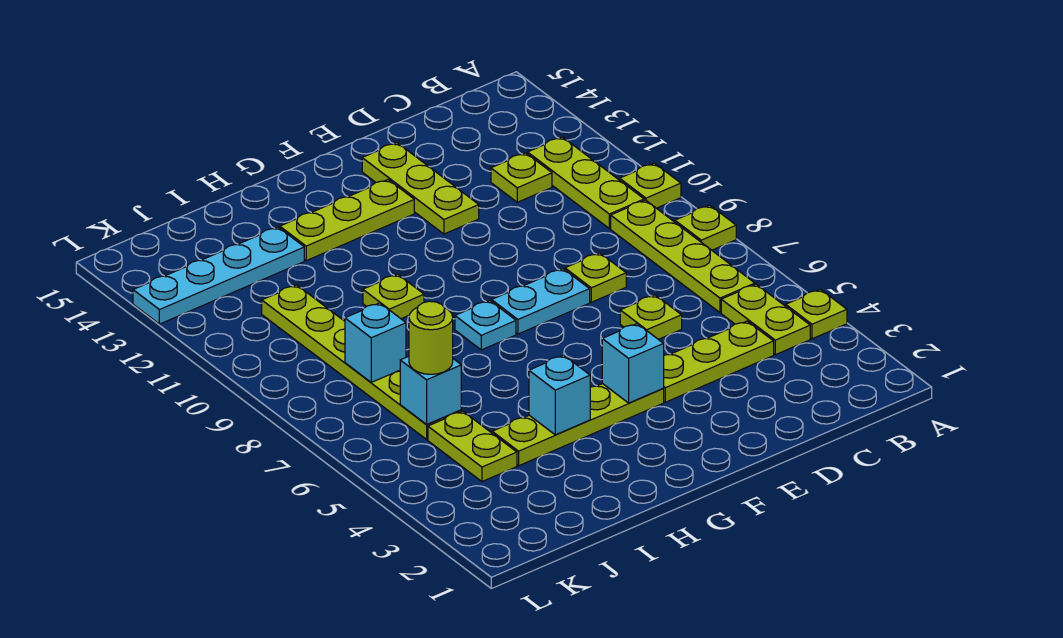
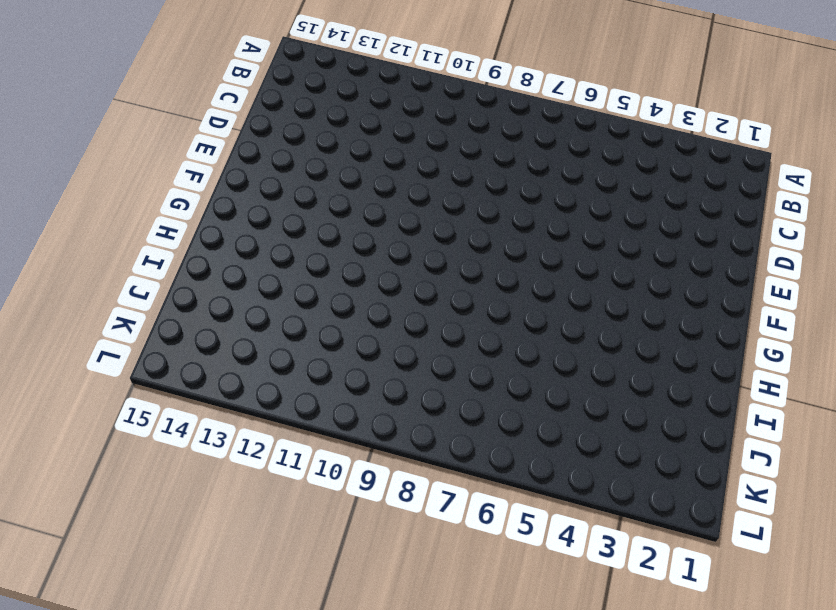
none -> lime plate A4 level 1
none -> lime plate A8 level 1
none -> lime plate A10 level 1

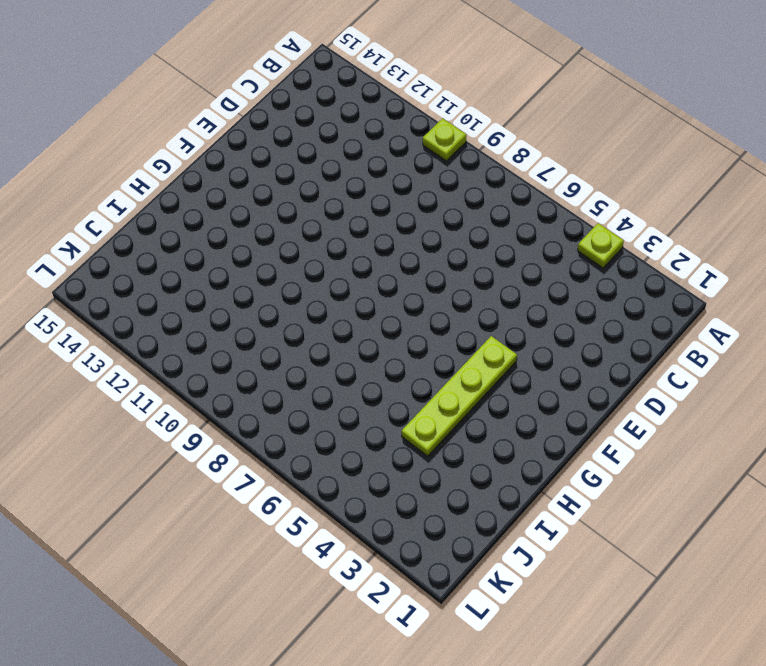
none -> lime plate A8 level 1
none -> lime plate B4:B5 level 1
none -> lime plate B6:B9 level 1

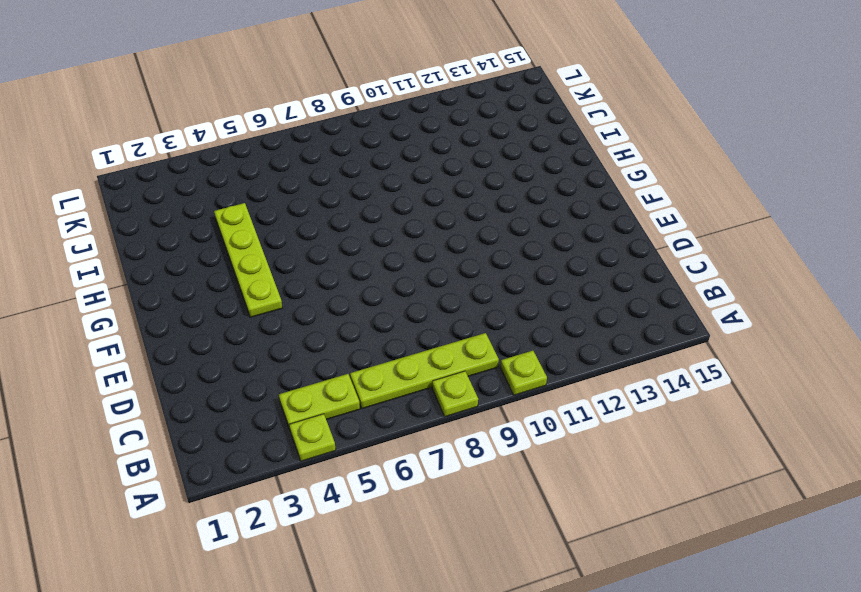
none -> lime plate B10:B12 level 1
none -> lime plate C4:E4 level 1
none -> lime plate C12 level 1

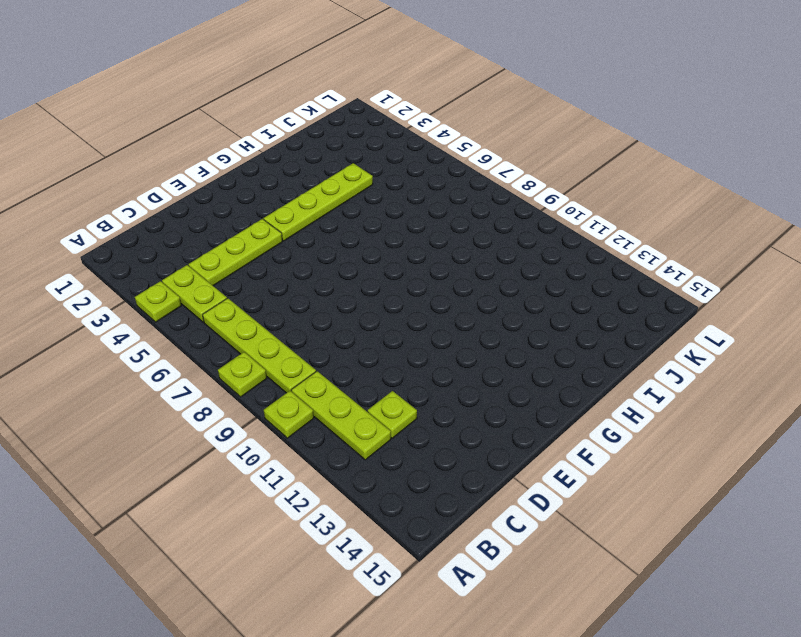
none -> lime plate D6 level 1
none -> lime plate D8 level 1
none -> cyan plate E8:F8 level 1

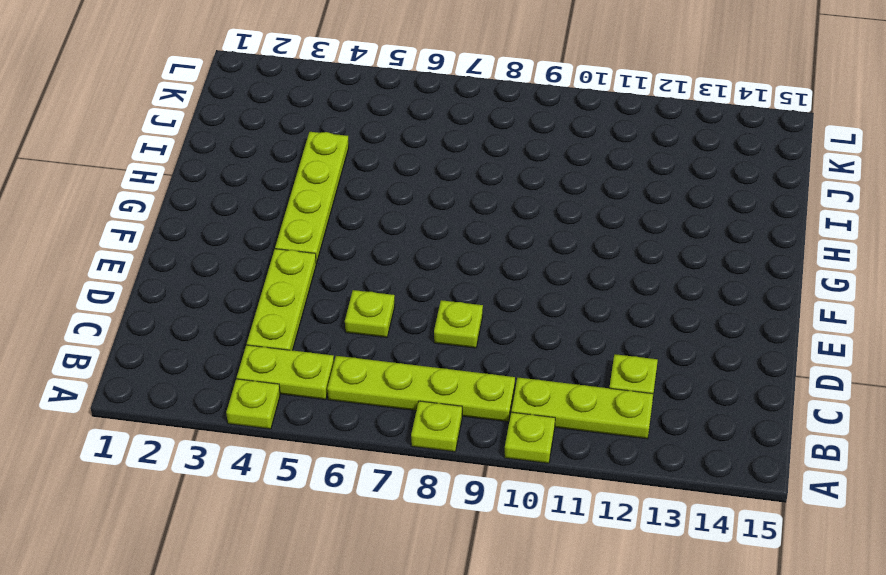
none -> cyan plate E8:F8 level 1
none -> lime plate E12:E14 level 1
none -> lime plate F13:H13 level 1

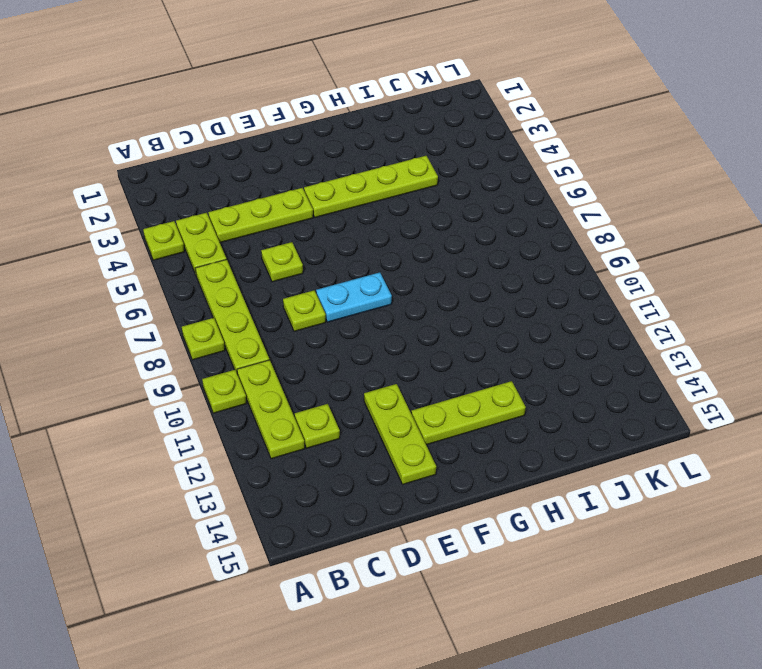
none -> cyan plate G8 level 1
none -> lime plate H10 level 1
none -> cyan plate I13:L13 level 1

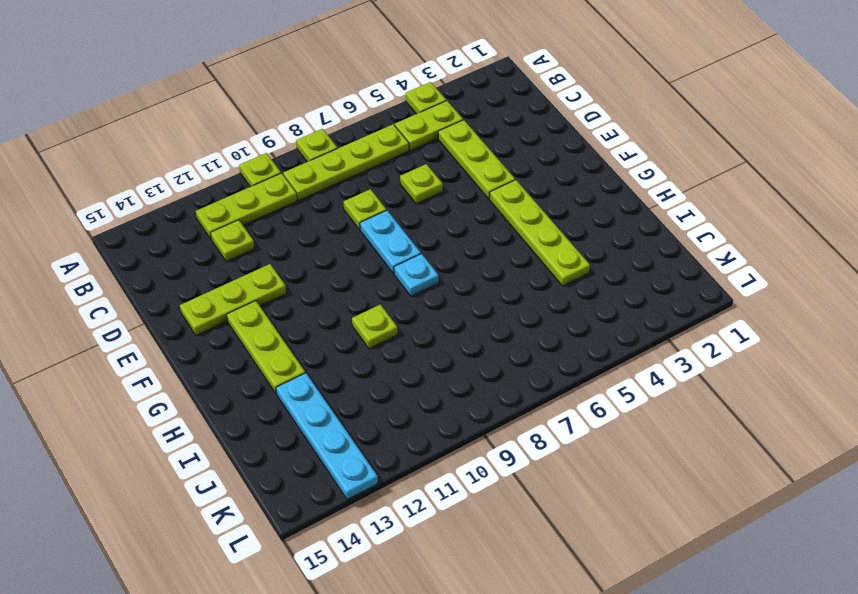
none -> lime plate J4:J5 level 1
none -> lime plate J6:J11 level 1
none -> cyan brick F4 level 2

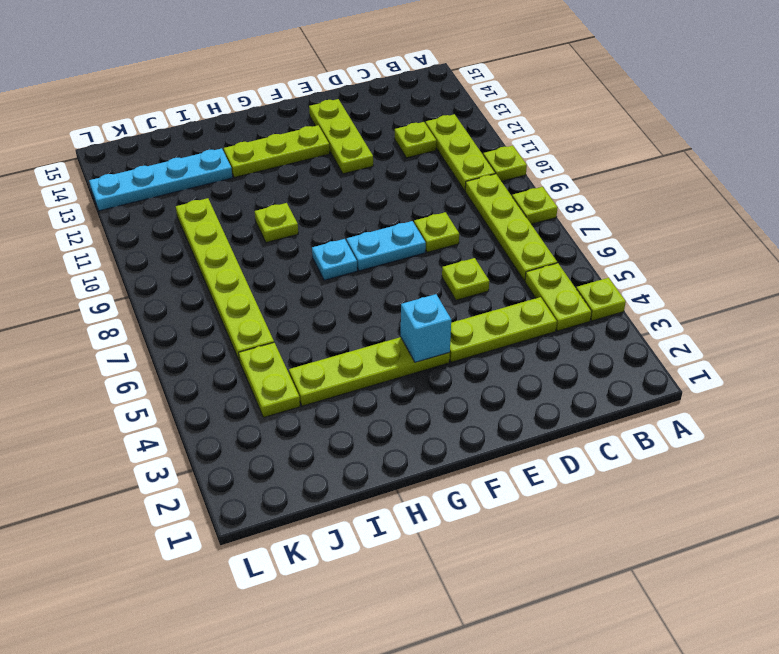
none -> cyan brick H4 level 2
none -> cyan brick J6 level 2
none -> cyan brick J8 level 2

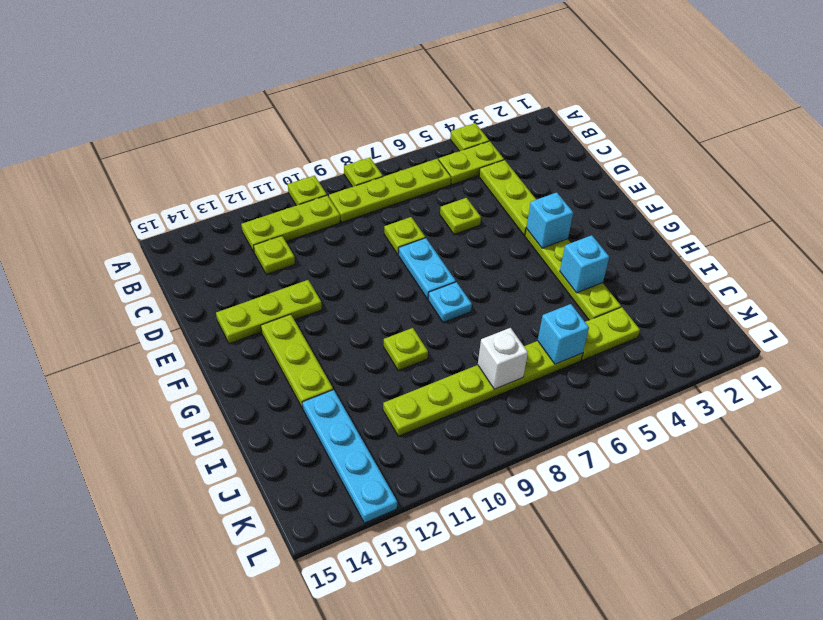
white brick J8 level 2 -> cyan brick J8 level 2
none -> lime round brick J6 level 3

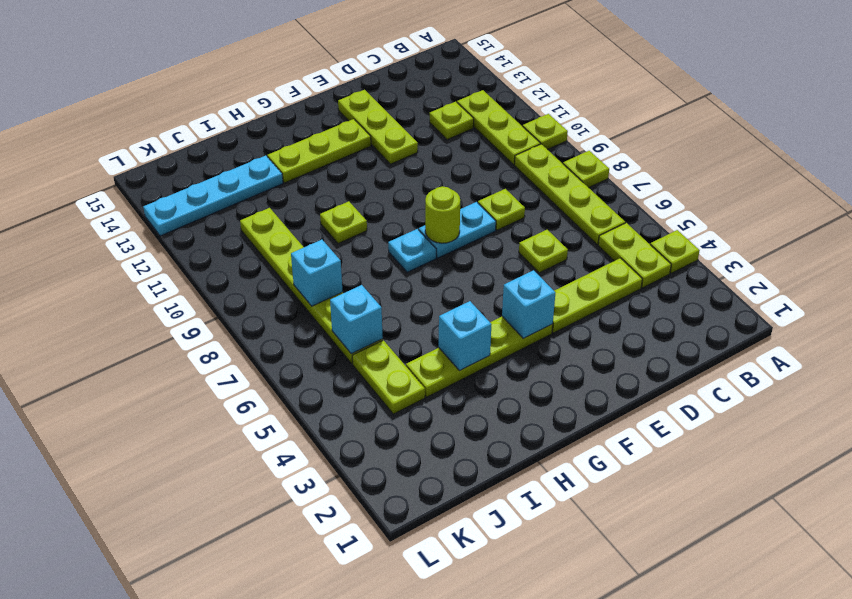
lime round brick F8 level 2 -> lime round brick J6 level 3

